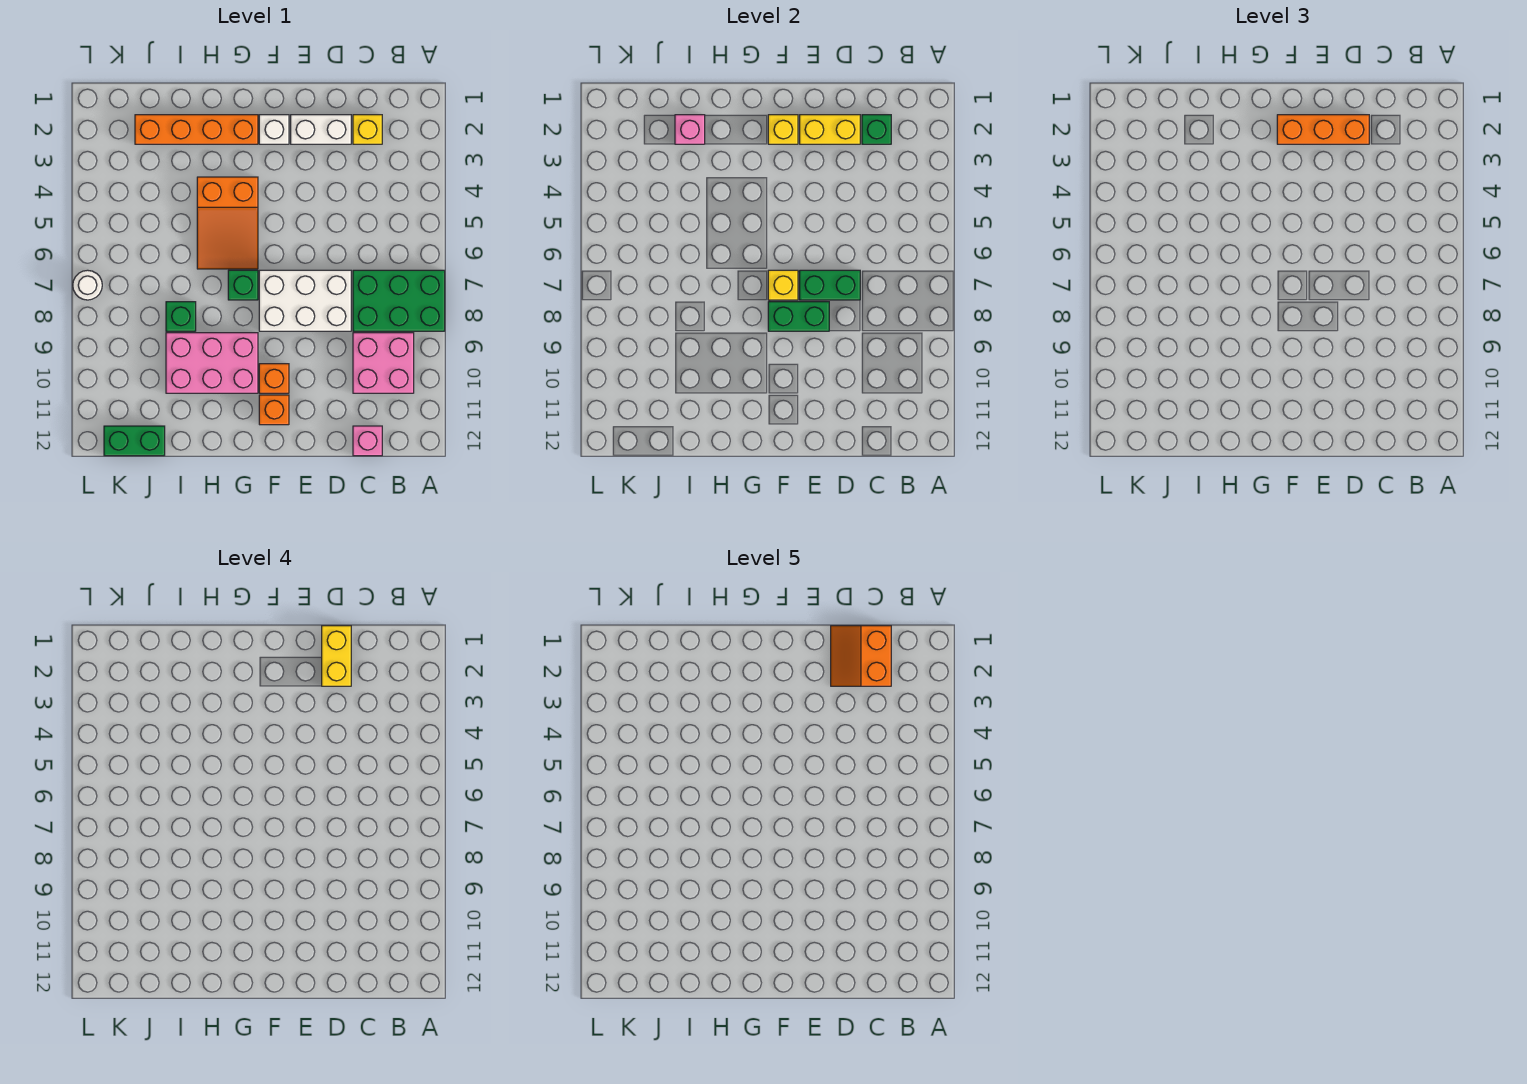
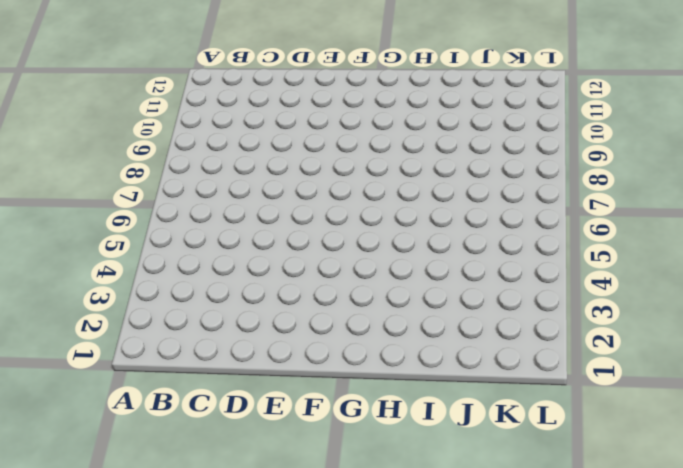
none -> green brick A7:C8 level 1
none -> pink brick B9:C10 level 1
none -> yellow brick C2 level 1

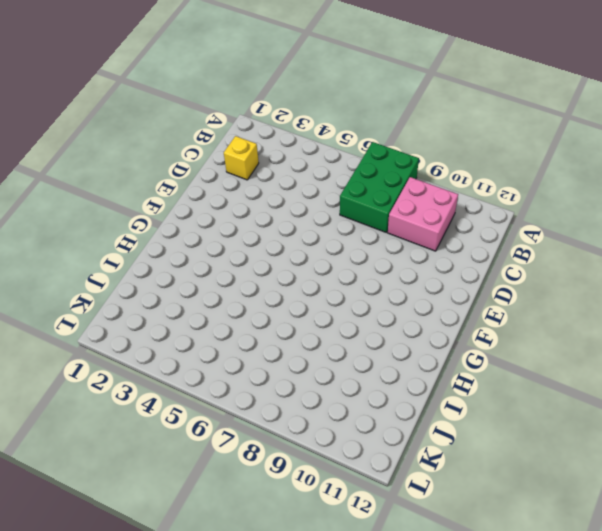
none -> pink brick C12 level 1
none -> white brick D2:E2 level 1
none -> white brick D7:F8 level 1

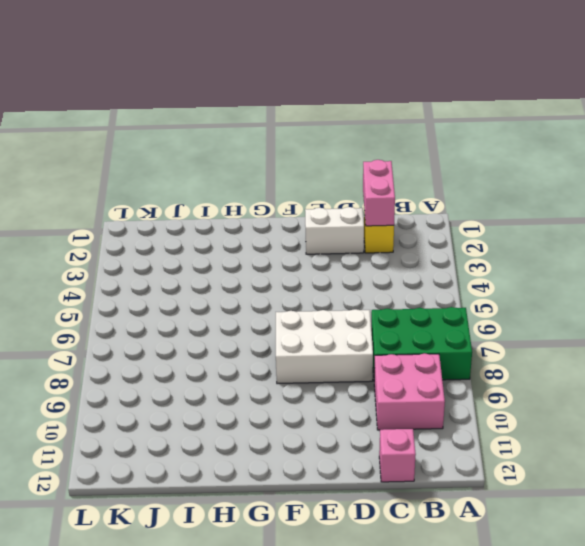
pink brick C1:C2 level 2 -> green brick C2 level 2
none -> white brick F2 level 1
none -> orange brick F10 level 1
none -> orange brick F11 level 1

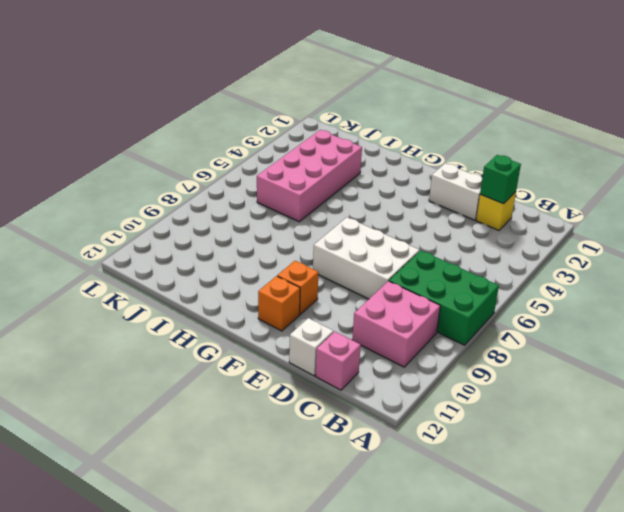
white brick D12 level 1 -> white brick F2 level 1
pink brick I3:J6 level 1 -> none
none -> orange brick G2:J2 level 1
none -> orange slope G4:H6 level 1 top 4
none -> green brick G7 level 1

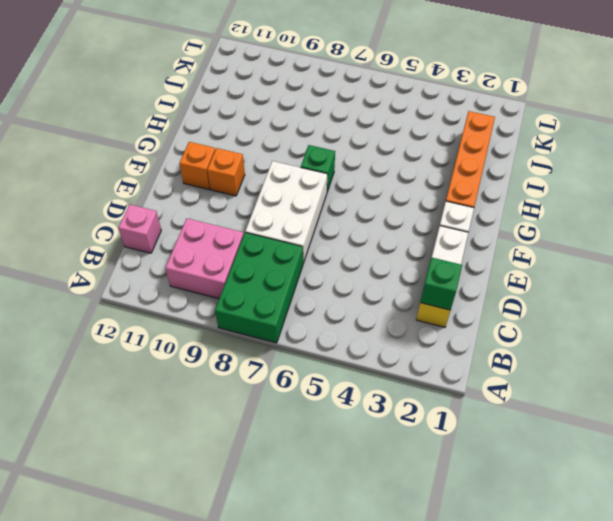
none -> orange slope G4:H6 level 1 top 4
none -> pink brick G9:I10 level 1
none -> green brick I8 level 1

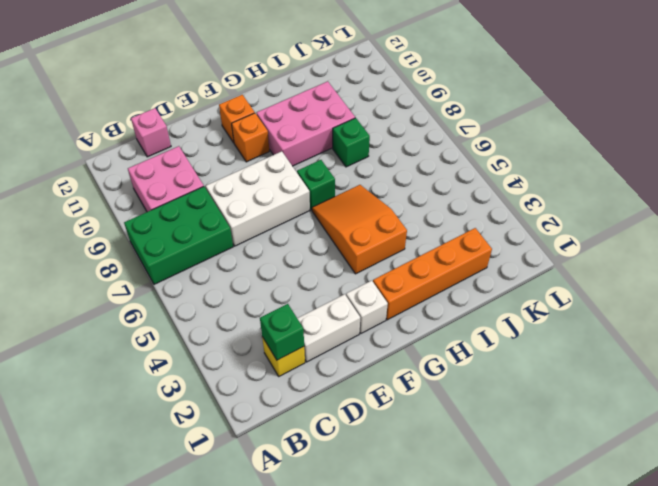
none -> green brick J12:K12 level 1
none -> white round brick L7 level 1
none -> yellow brick D2:E2 level 2

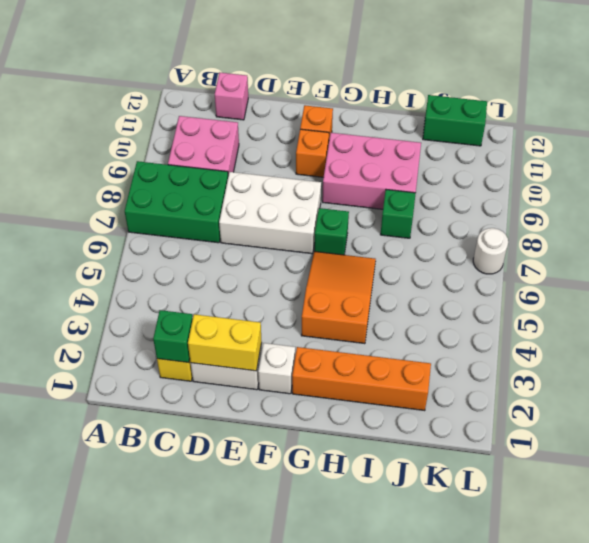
none -> green brick D7:E7 level 2
none -> green brick E8:F8 level 2
none -> yellow brick F2 level 2

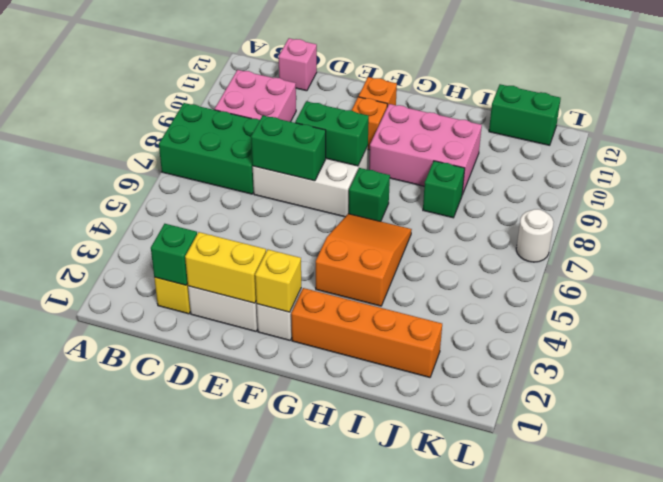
none -> yellow brick F7 level 2
none -> pink brick I2 level 2
none -> orange brick D2:F2 level 3

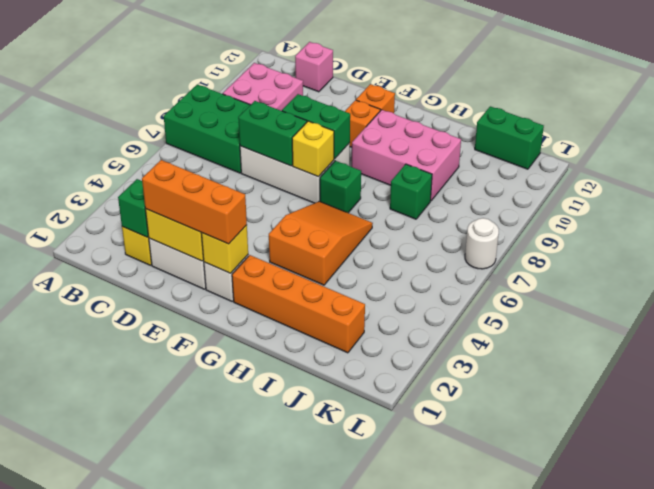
none -> pink brick I2 level 2
none -> yellow brick D1:D2 level 4
none -> orange slope C1:D2 level 5 top C

